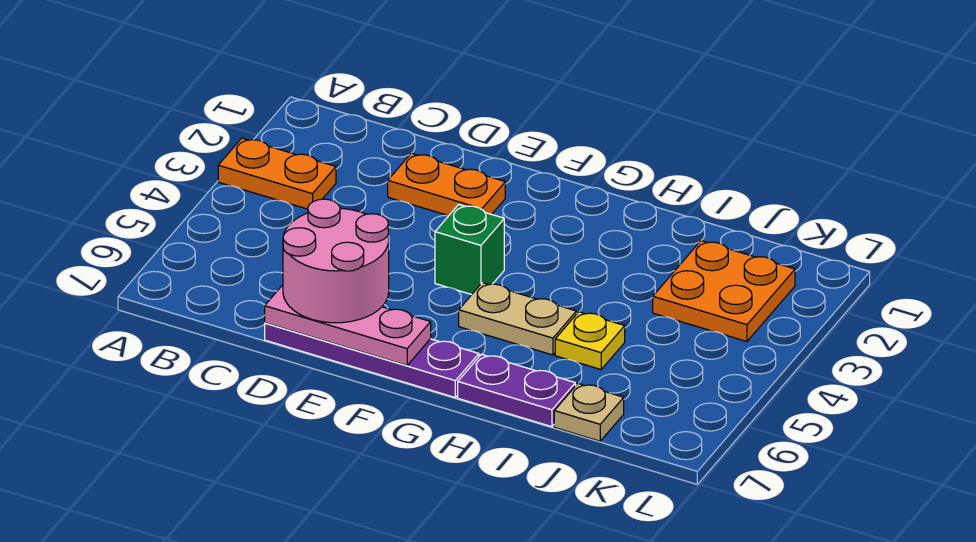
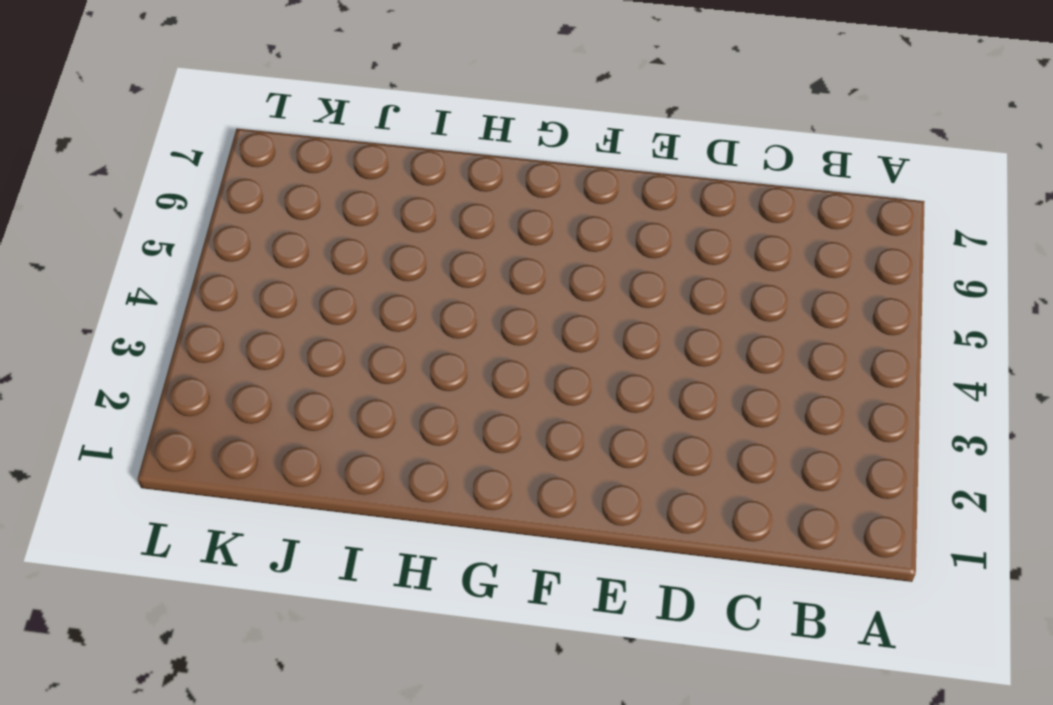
none -> orange plate A3:B3 level 1
none -> orange plate D2:E2 level 1

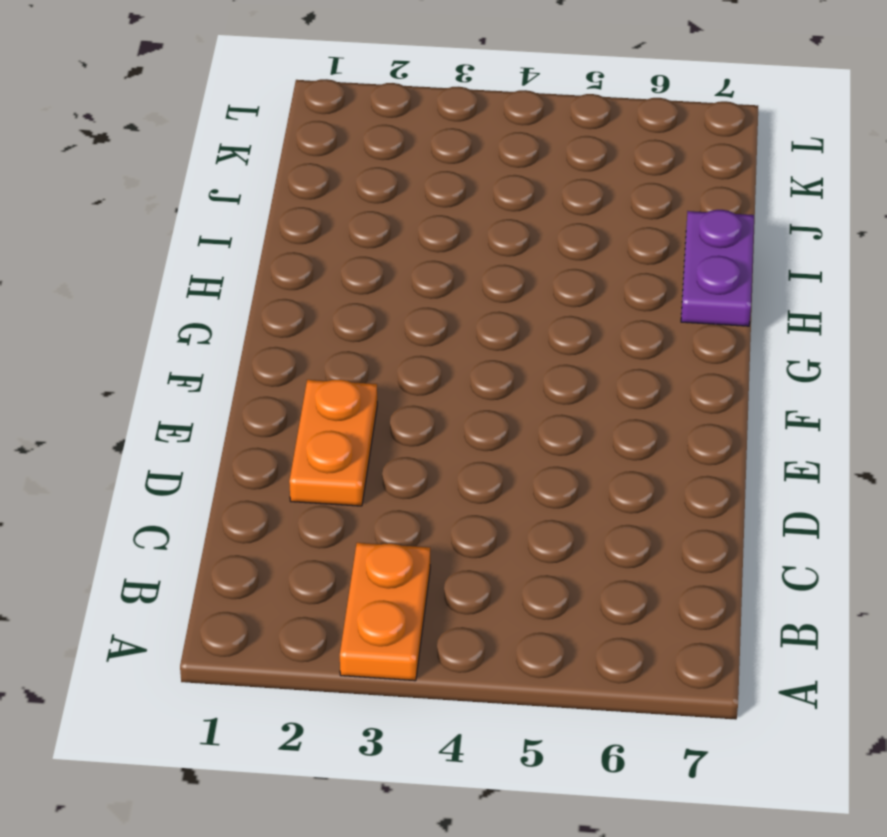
none -> purple plate D7:G7 level 1
none -> green brick F4 level 1

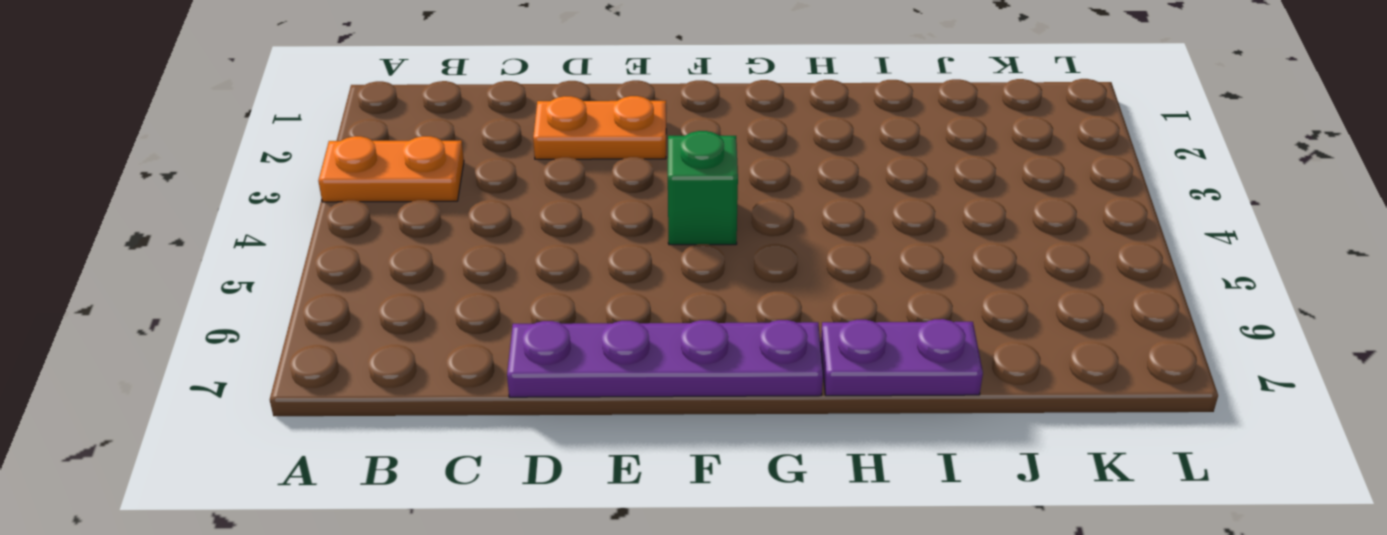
none -> tan plate G5:H5 level 1
none -> yellow plate I5 level 1

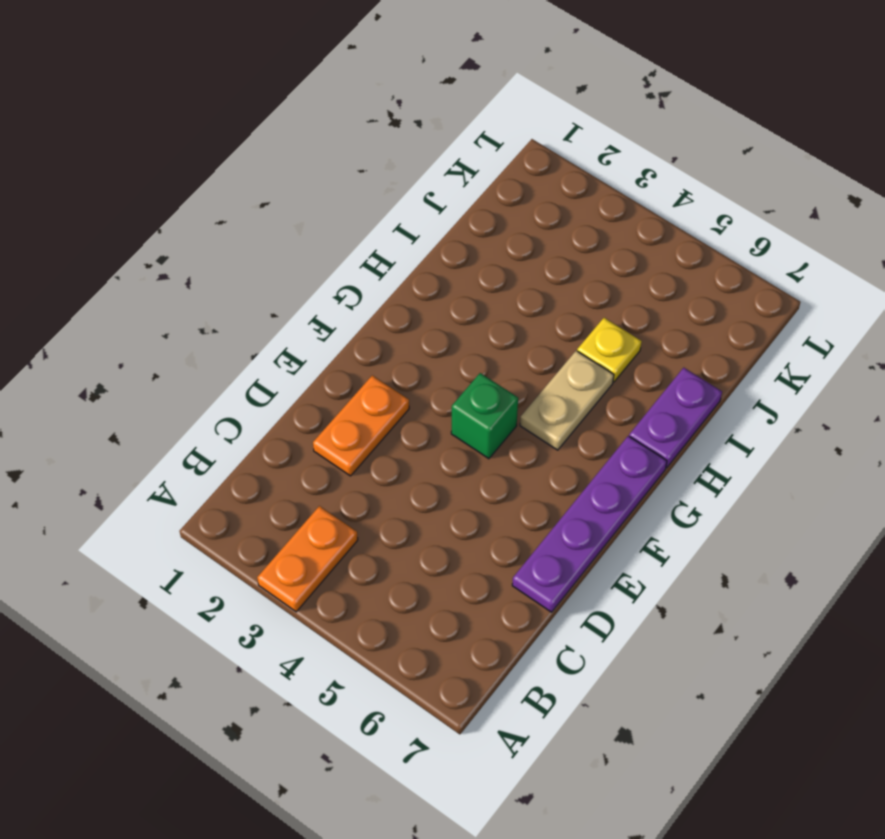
none -> orange plate J2:K3 level 1
none -> tan plate J7 level 1

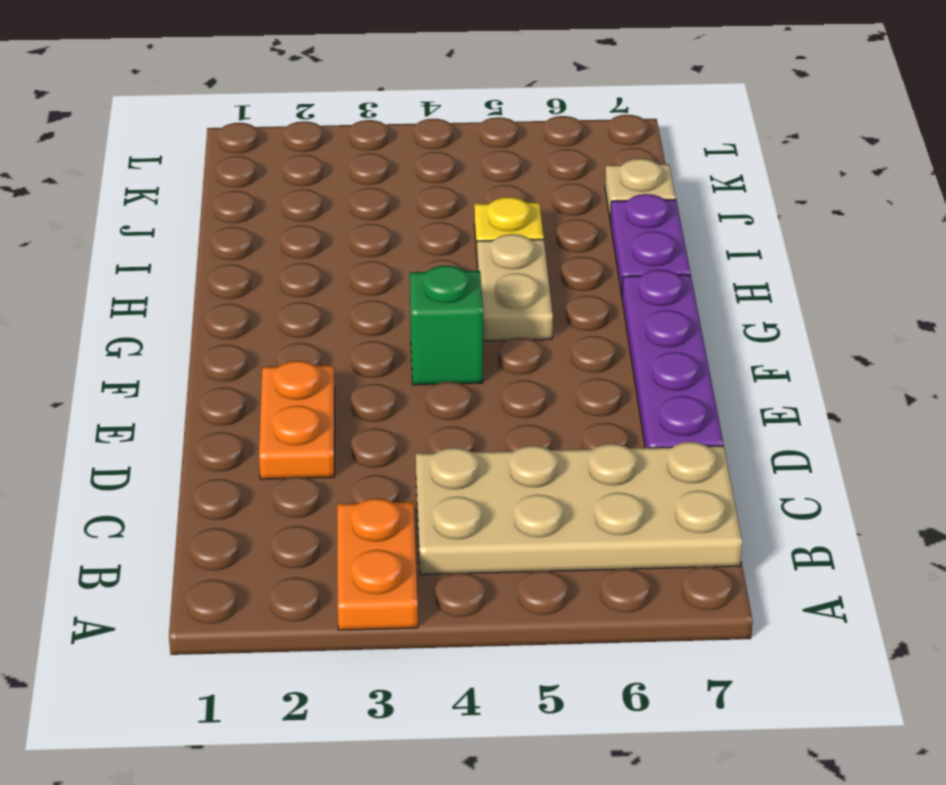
tan plate B4:C7 level 1 -> none
none -> orange plate J2:K3 level 1
none -> pink plate D7:F7 level 2

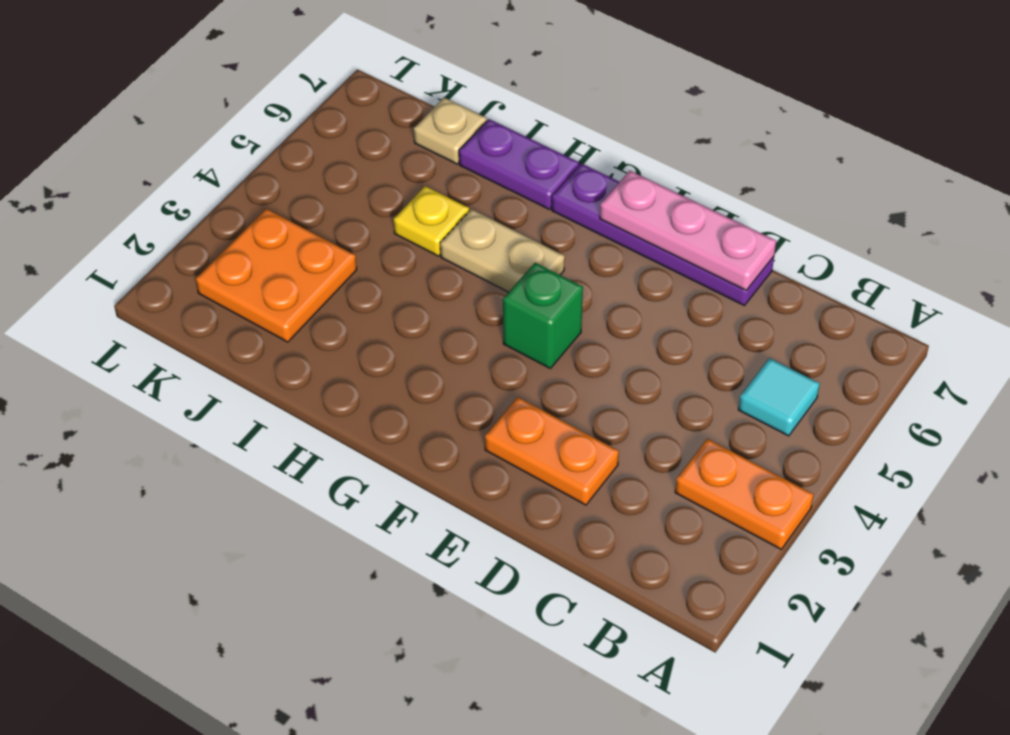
cyan tile B5 level 1 -> none
none -> pink round brick D6:E7 level 3

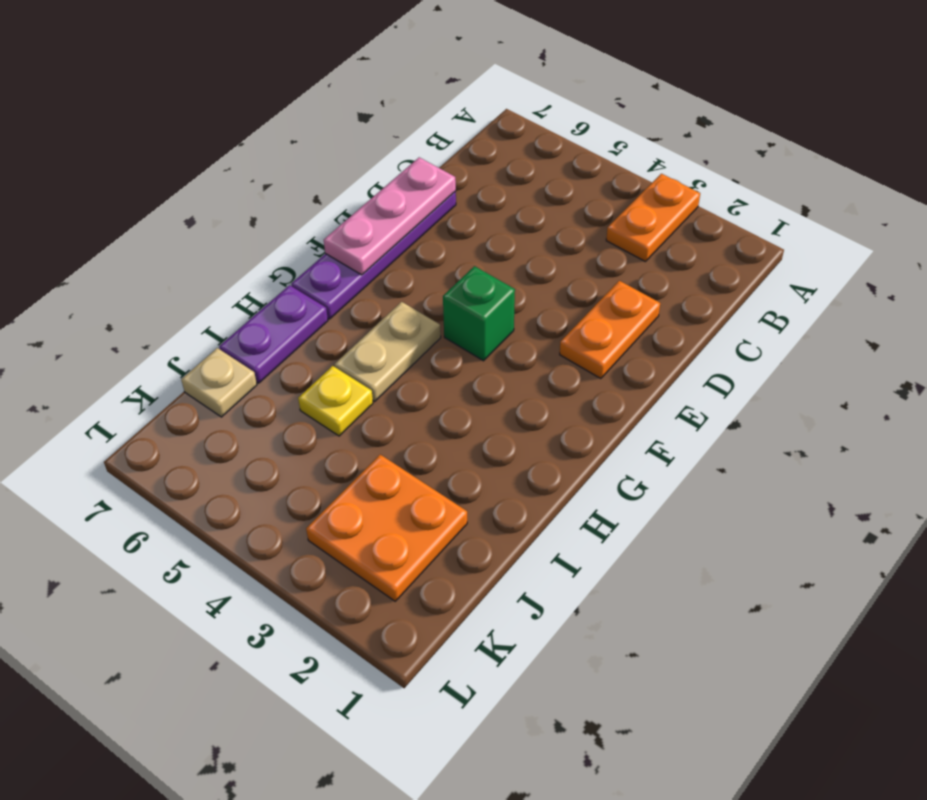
none -> pink round brick D6:E7 level 3

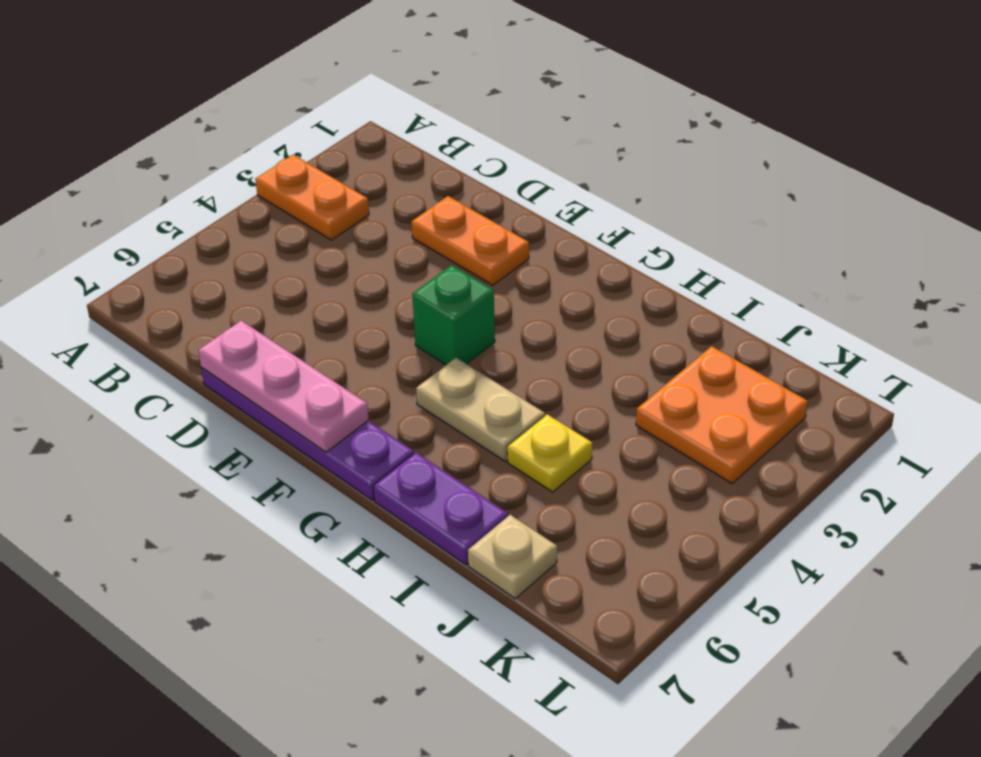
none -> pink round brick D6:E7 level 3

